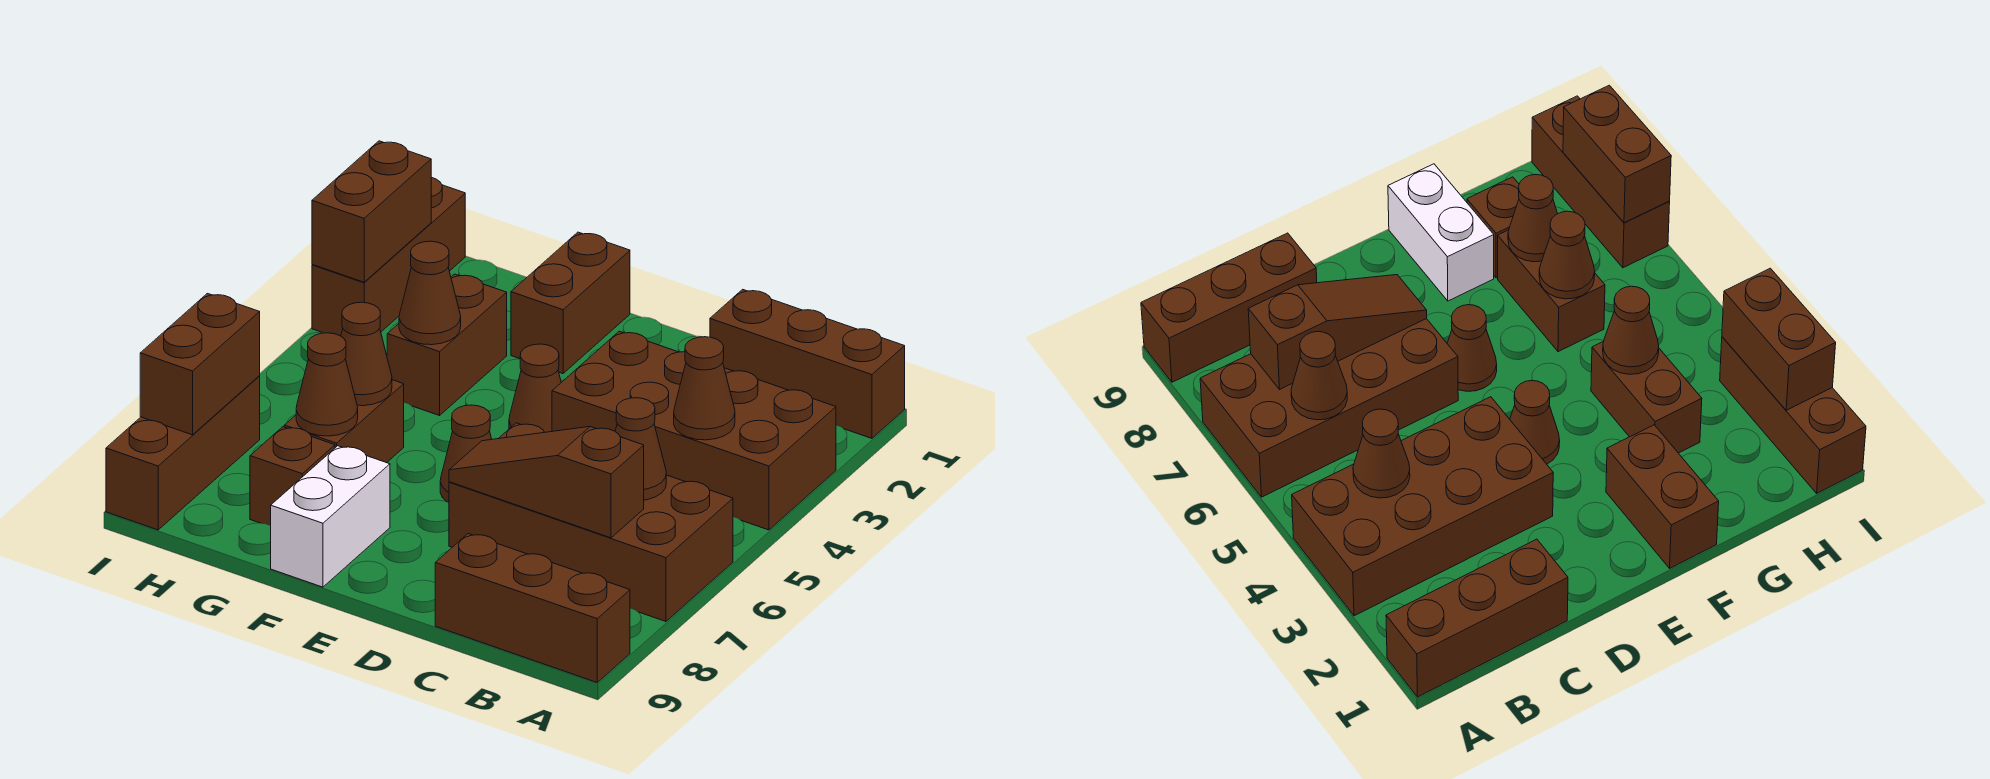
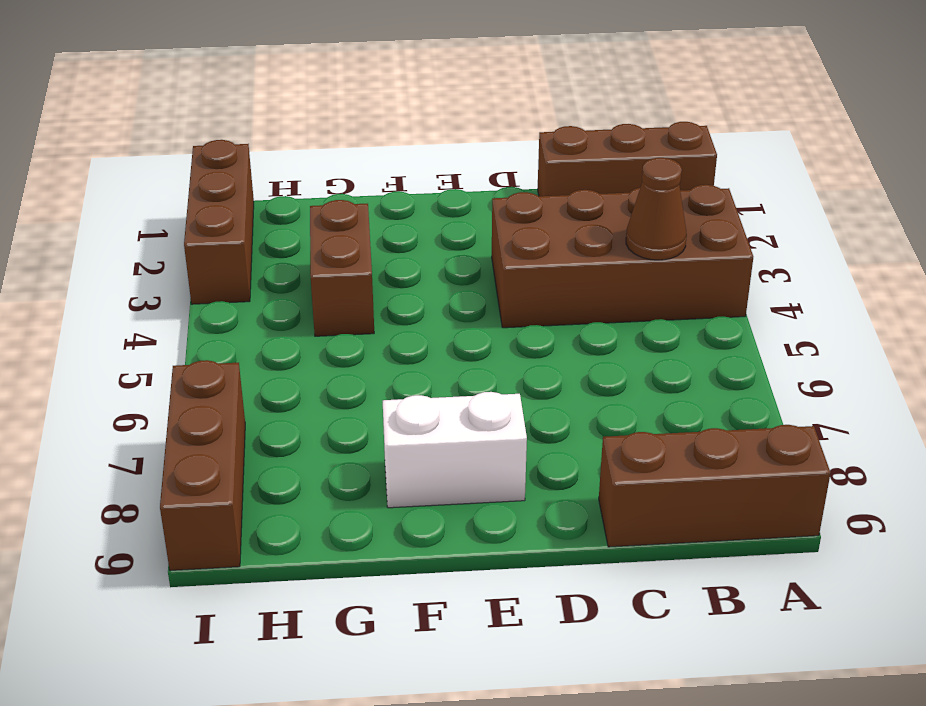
white brick E8:F8 level 1 -> white brick F8:F9 level 1
none -> brown brick A6:D7 level 1
none -> brown cone E4 level 1
none -> brown cone E6 level 1

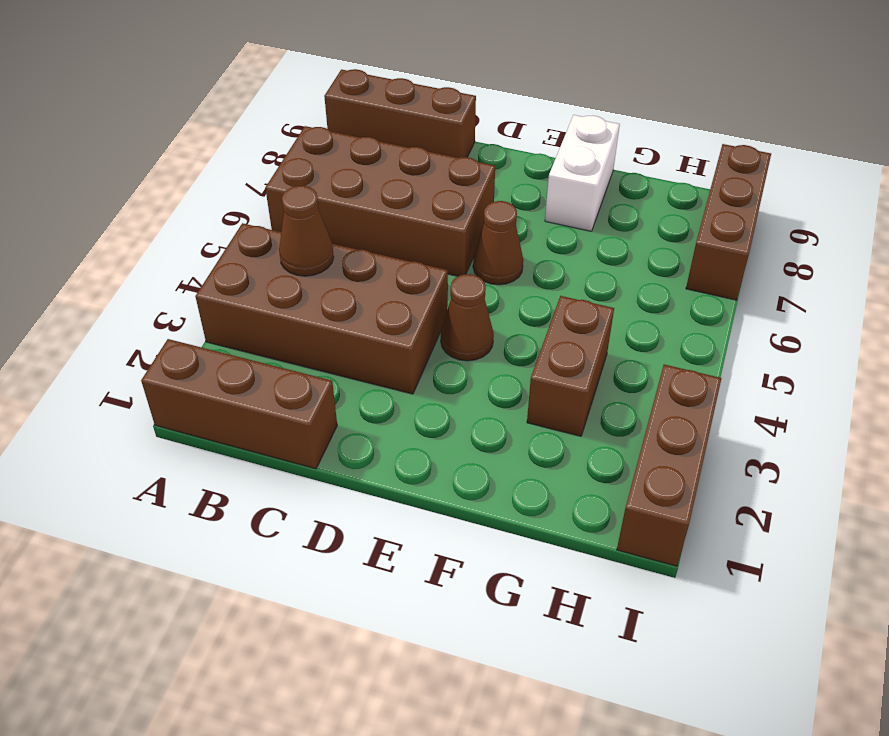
none -> brown brick F1:F2 level 1
none -> brown brick G6:G7 level 1
none -> brown brick G8 level 1

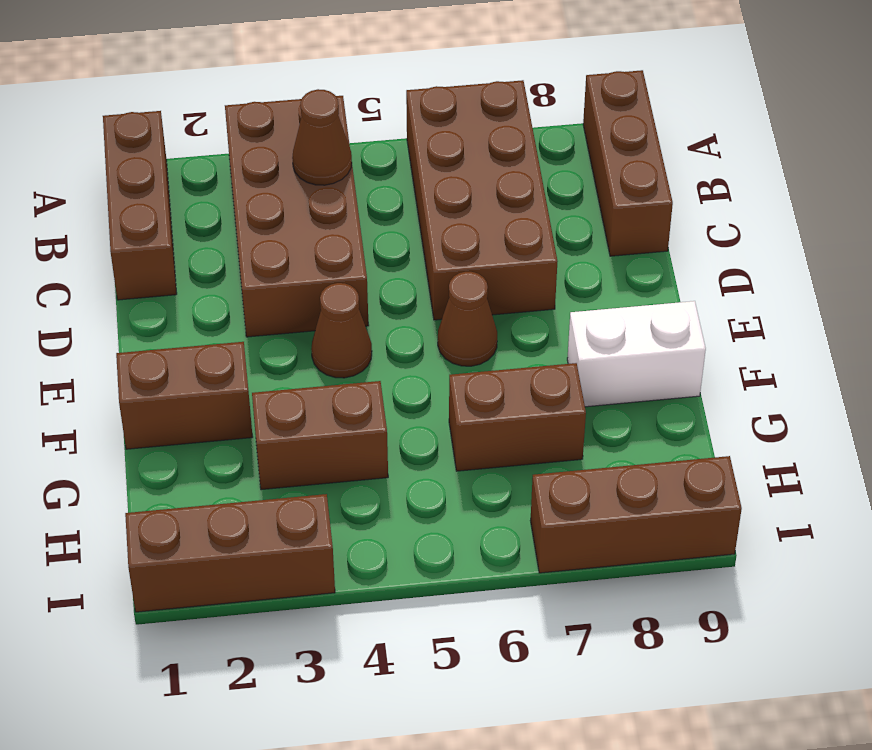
none -> brown brick G8 level 1
none -> brown cone B6 level 2
none -> brown slope B7:D7 level 2 top B

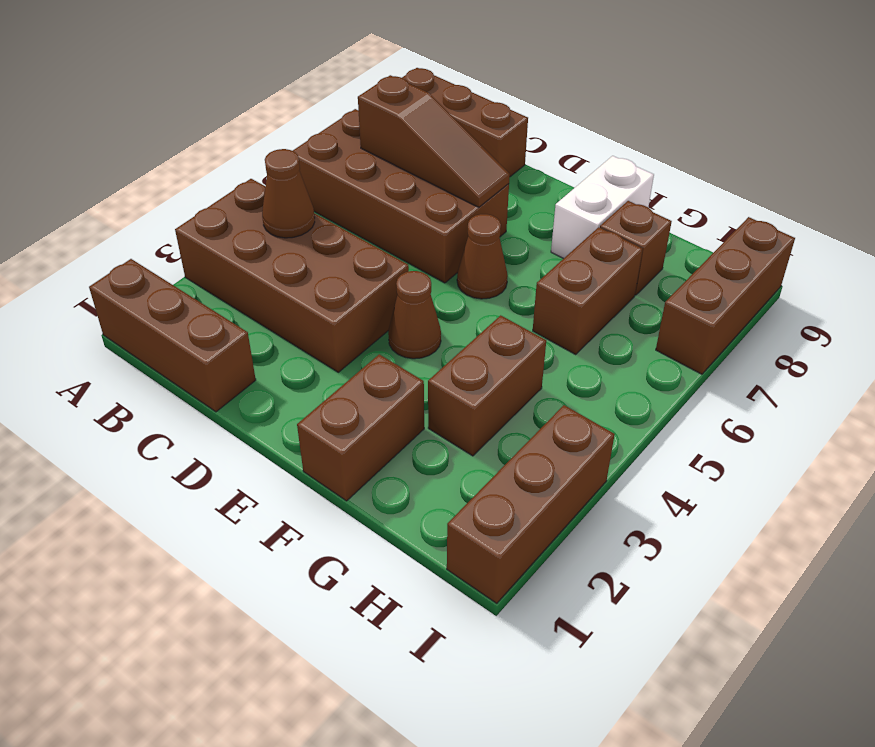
none -> brown cone B6 level 2
none -> brown cone G4 level 2
none -> brown cone G6 level 2

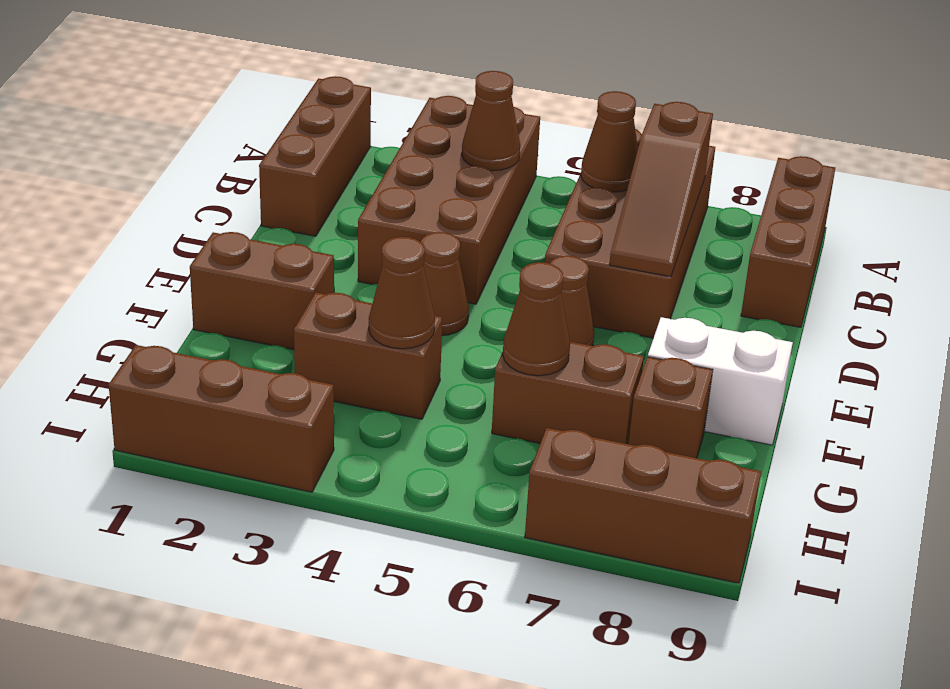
none -> brown cone G7 level 2
none -> brown brick I2:I3 level 2
none -> brown brick I7:I8 level 2

